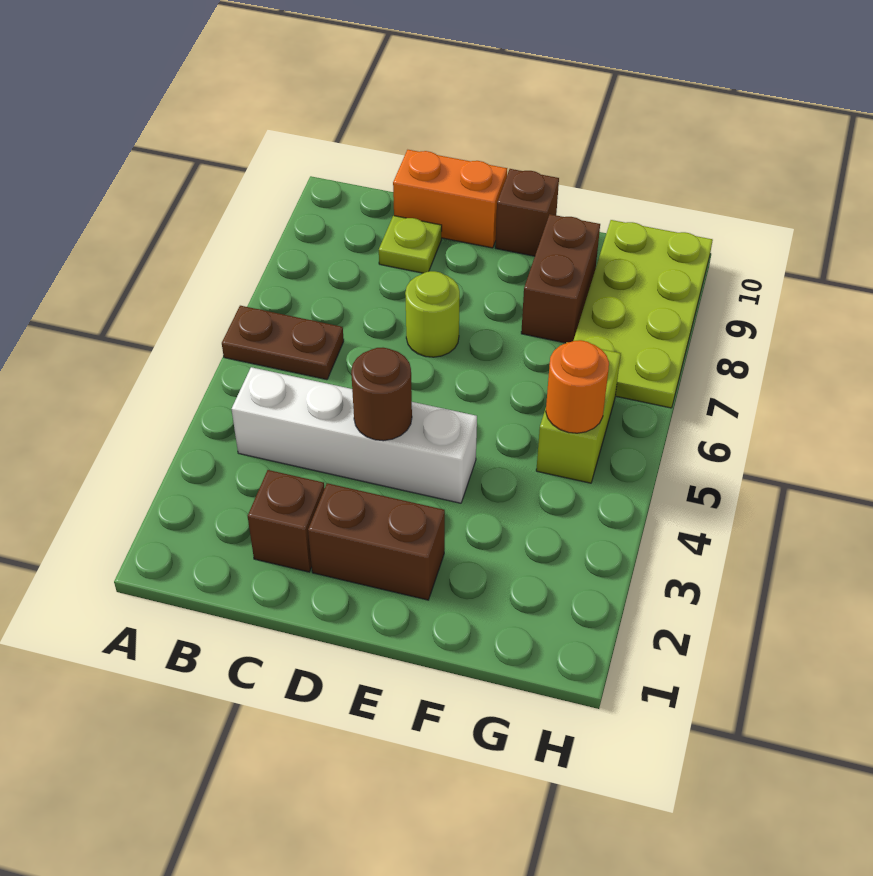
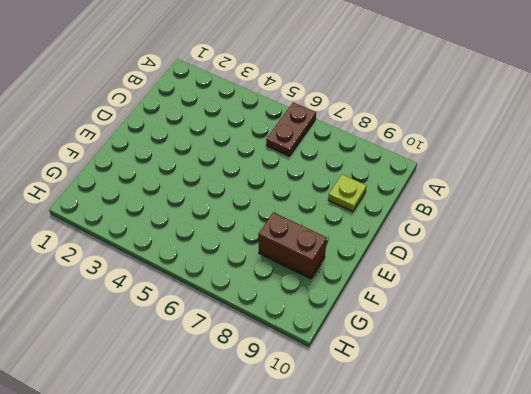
none -> white brick B4:E4 level 1
none -> brown brick C2 level 1
none -> orange brick C10:D10 level 1

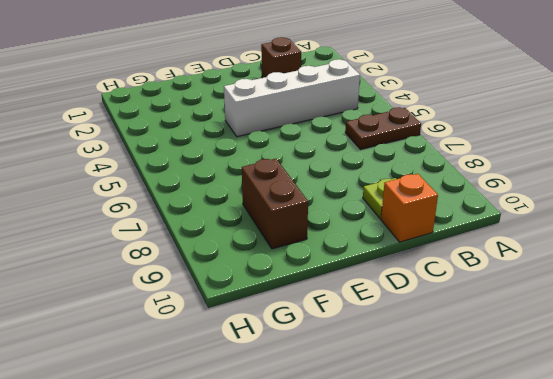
orange brick C10 level 1 -> orange brick C10:D10 level 1
none -> brown brick D2:E2 level 1
none -> lime round brick D7 level 1
none -> brown brick E10 level 1

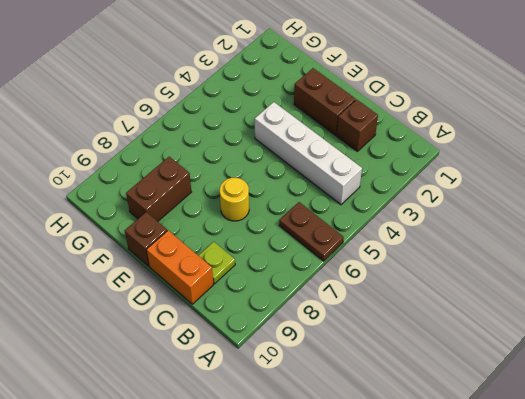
yellow round brick D7 level 1 -> lime round brick D7 level 1
none -> lime brick G5:G6 level 1
none -> lime plate G7:H10 level 1
none -> brown round brick D4 level 2

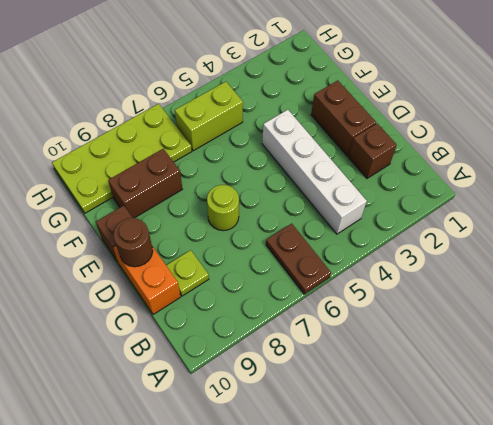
brown round brick D10 level 2 -> brown round brick D4 level 2
none -> orange round brick G5 level 2

